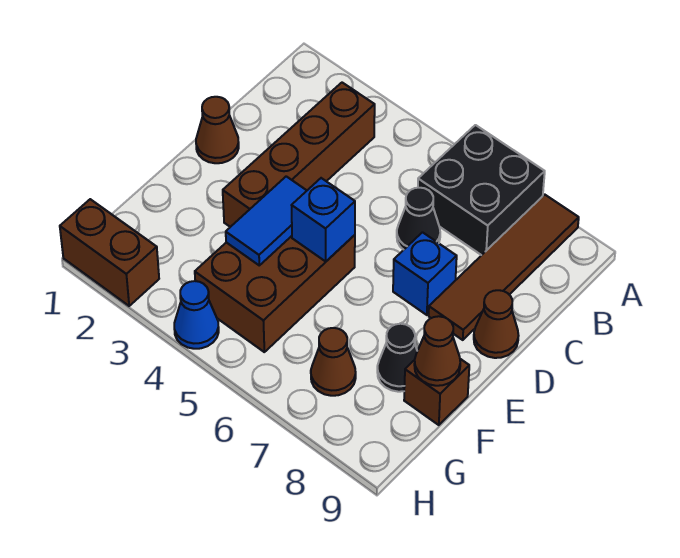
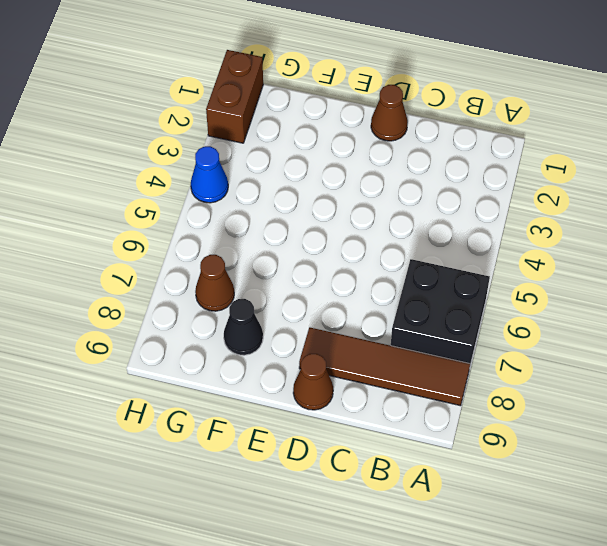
none -> brown brick B3:E3 level 1
none -> black cone C6 level 1
none -> blue brick D7 level 1

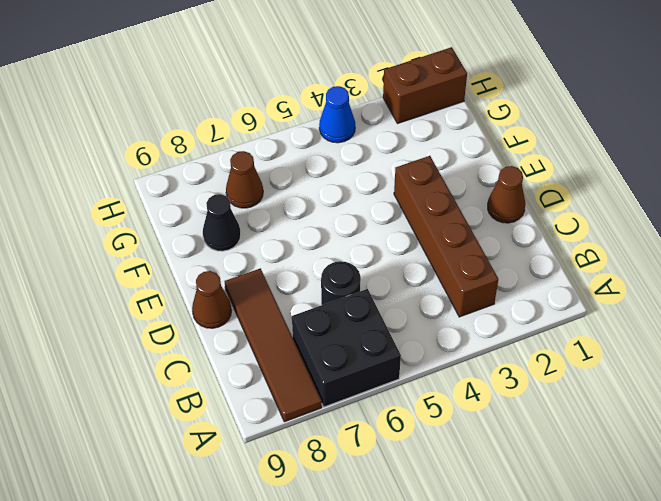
black round brick C6 level 1 -> black cone C6 level 1
none -> blue brick D7 level 1
none -> brown brick E4:G5 level 1
none -> brown brick F9 level 1

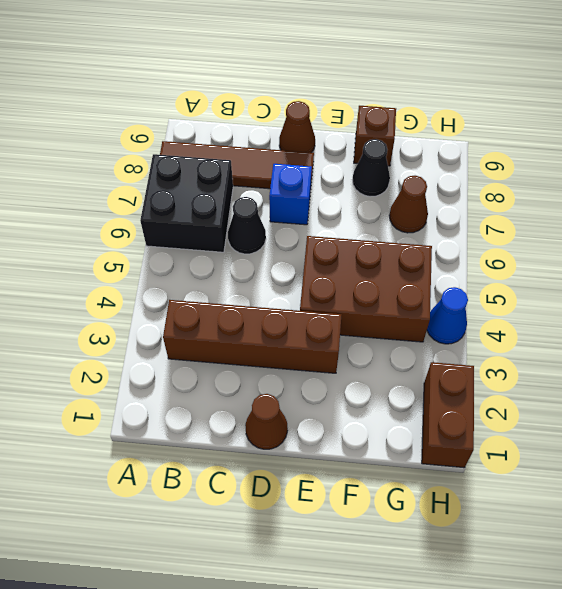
none -> blue tile E4:F4 level 2
none -> blue brick E5 level 2
none -> brown cone F9 level 2

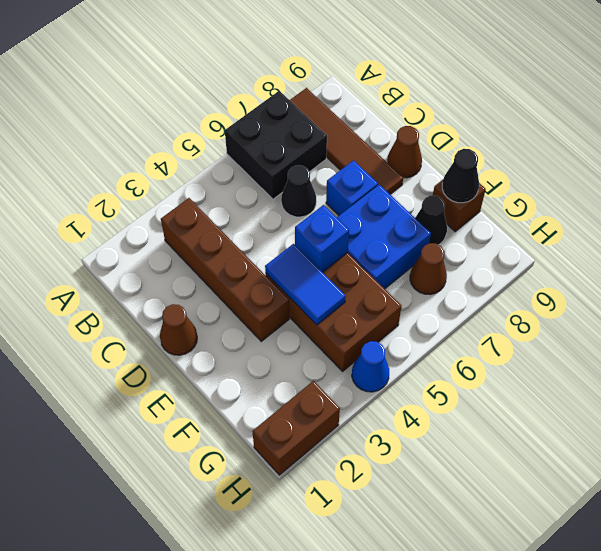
blue brick E6:F7 level 1 -> none
black cone F9 level 2 -> brown cone F9 level 2

